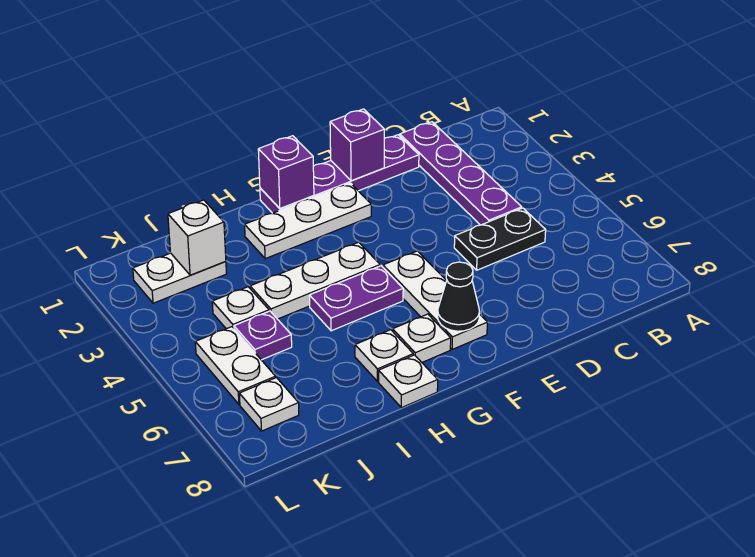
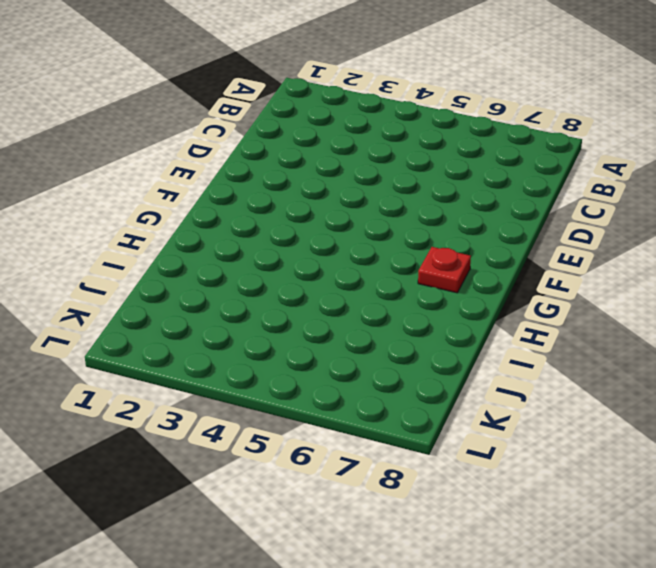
red plate G7 level 1 -> white plate G7 level 1
none -> purple plate C1:C4 level 1
none -> black plate C5:D5 level 1
none -> purple plate D1:G1 level 1

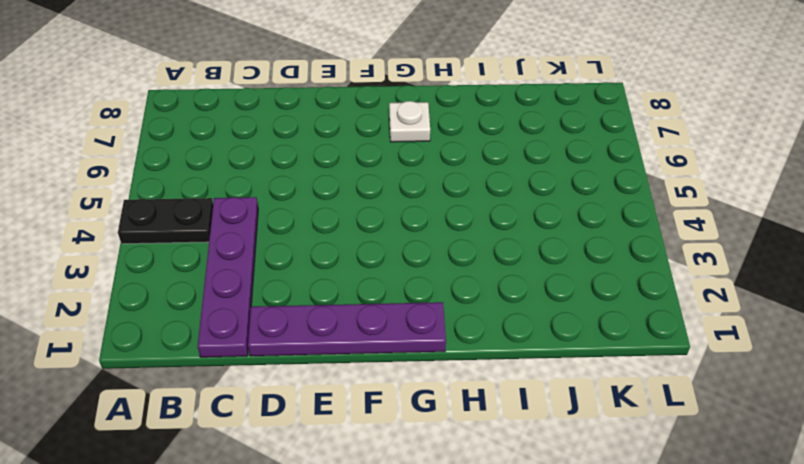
black plate A4:B4 level 1 -> black plate C5:D5 level 1
none -> white plate F2:H2 level 1
none -> white plate F5:F7 level 1
none -> white plate G4:I4 level 1

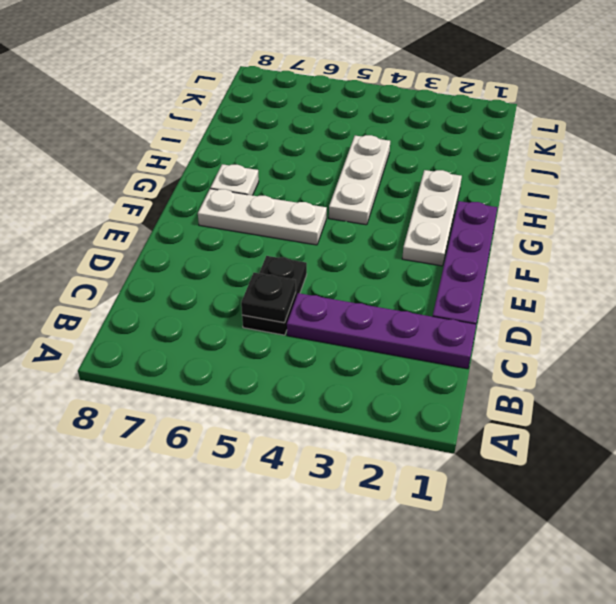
black plate C5 level 2 -> none
none -> purple plate G5:H5 level 1
none -> white plate H7 level 1
none -> white plate H8 level 1

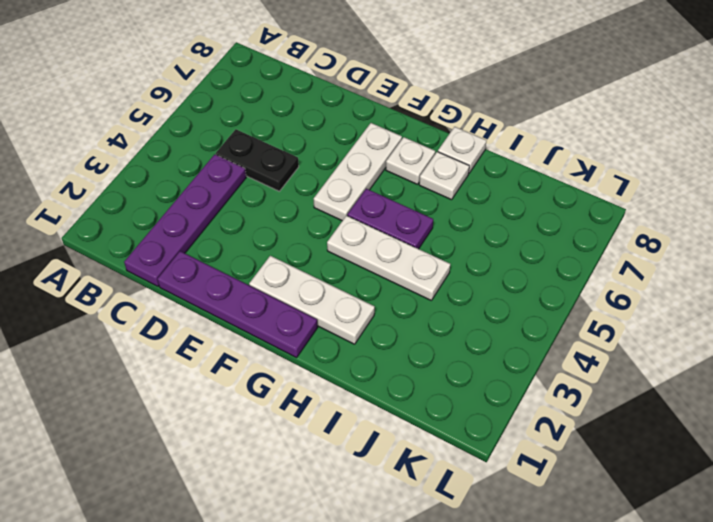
none -> white plate J2:K2 level 1
none -> white plate J4 level 1
none -> purple plate J5 level 1

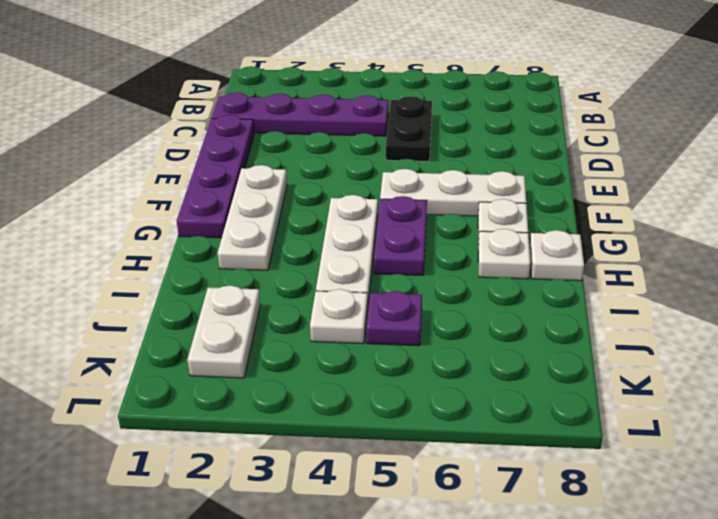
none -> white plate K5:K6 level 1
none -> white plate K7 level 1
none -> purple brick E1 level 2

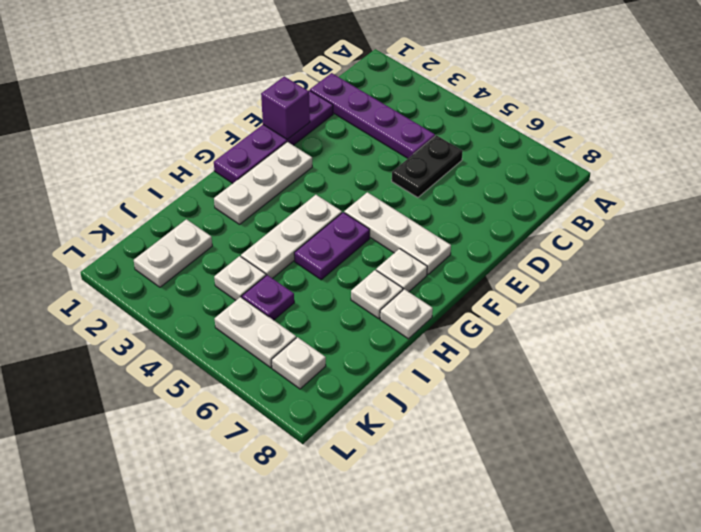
none -> black cone F7 level 2
none -> purple brick G1 level 2
none -> white brick J2 level 2

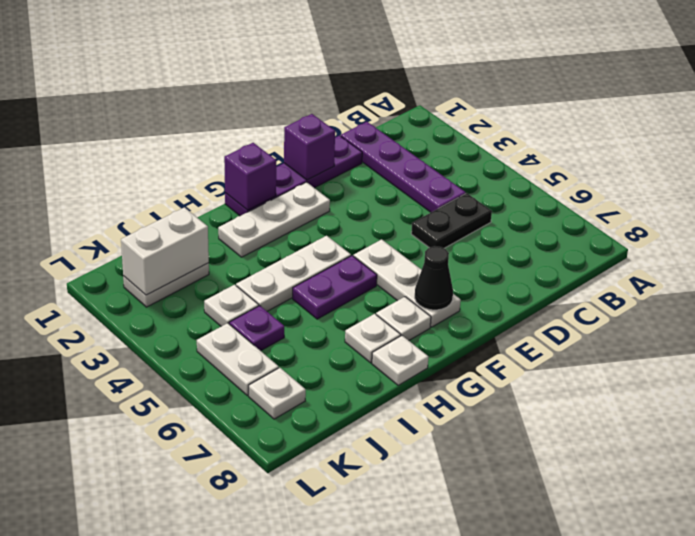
white brick J2:K2 level 2 -> white brick J2 level 2

